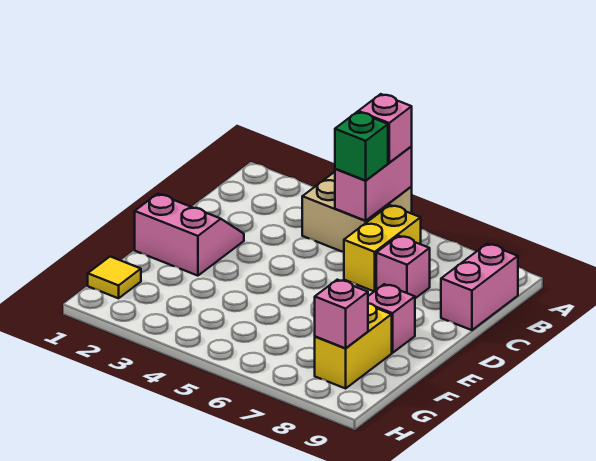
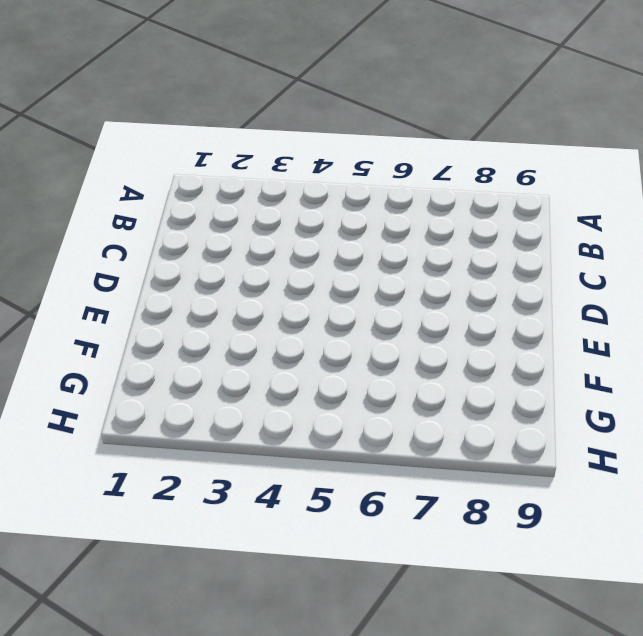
none -> tan brick A4:B5 level 1
none -> yellow brick B6:C6 level 1
none -> pink brick B9:C9 level 1

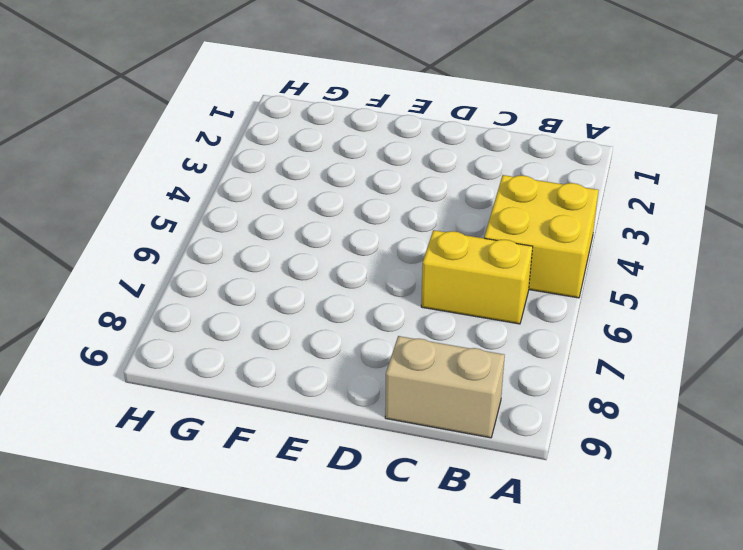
yellow brick A4:B5 level 1 -> tan brick A4:B5 level 1
tan brick B9:C9 level 1 -> pink brick B9:C9 level 1
none -> pink brick C7 level 1
none -> pink slope D1:E2 level 1 top E
none -> pink brick E8 level 1

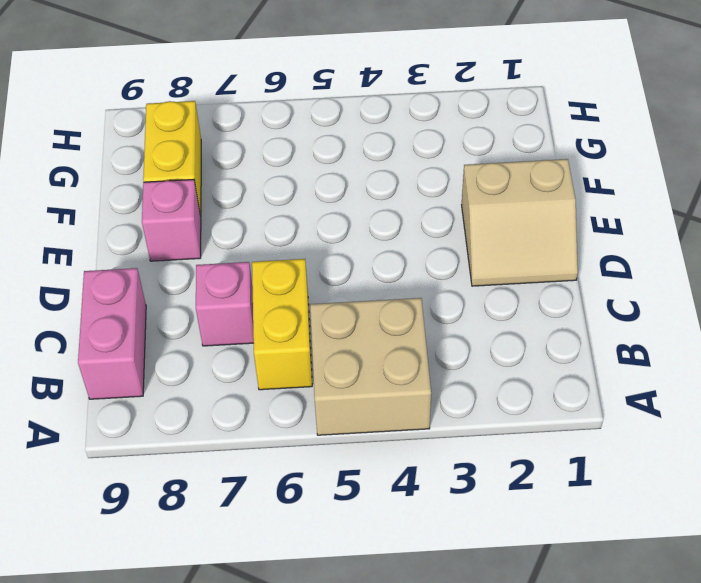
tan slope D1:E2 level 1 top E -> pink slope D1:E2 level 1 top E
none -> yellow tile G1 level 1
none -> pink brick A5:B5 level 2
none -> pink brick G8 level 2

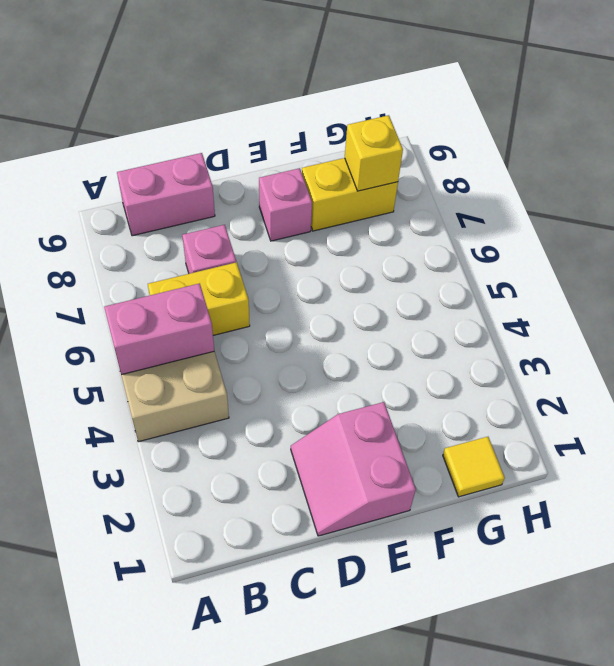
yellow brick G8 level 2 -> pink brick G8 level 2
none -> pink brick A5 level 3
none -> green brick B5 level 3

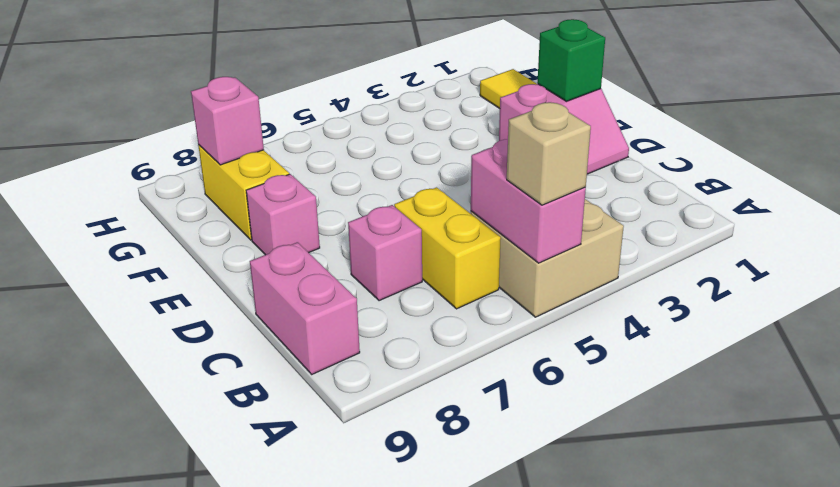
tan brick A5 level 3 -> pink brick A5 level 3
green brick E1 level 2 -> green brick B5 level 3

